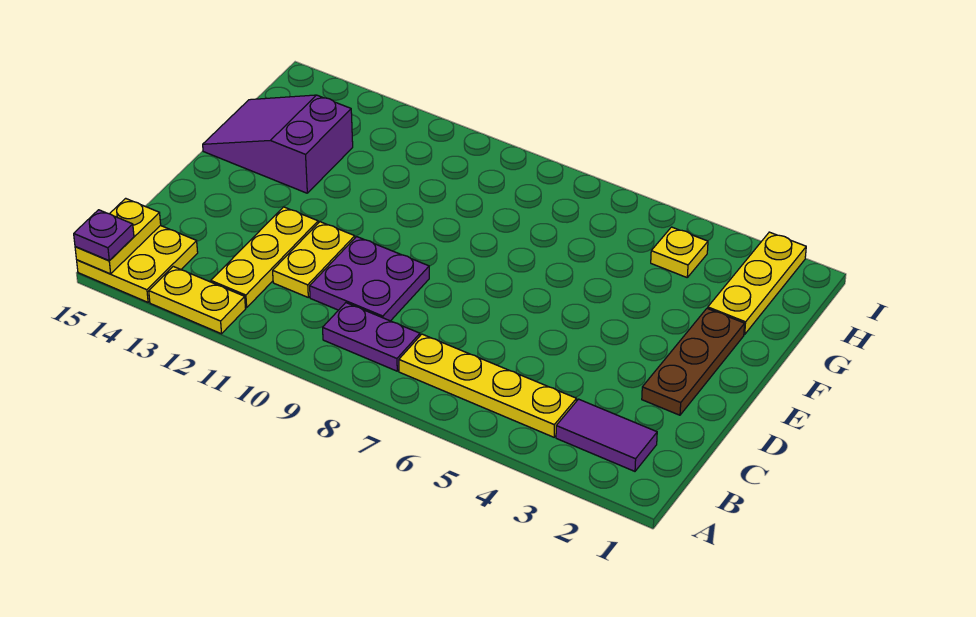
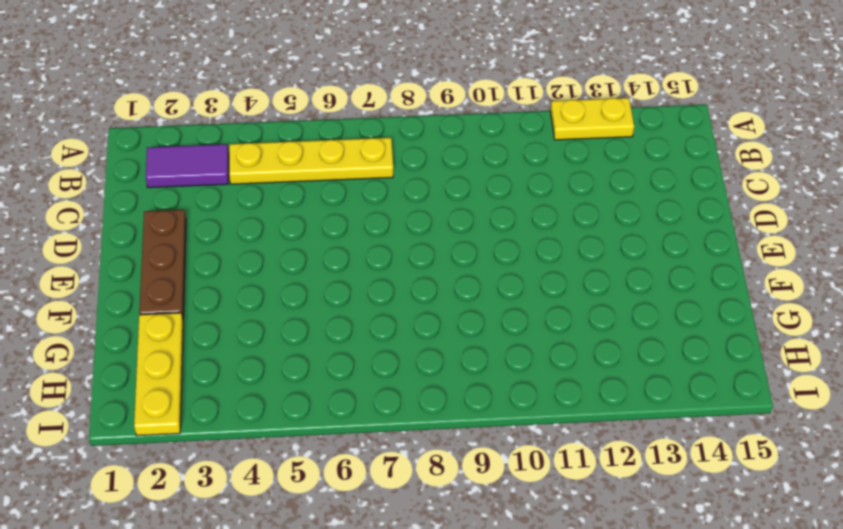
none -> yellow plate A14:B15 level 1
none -> purple plate B8:B9 level 1
none -> yellow plate B12:D12 level 1

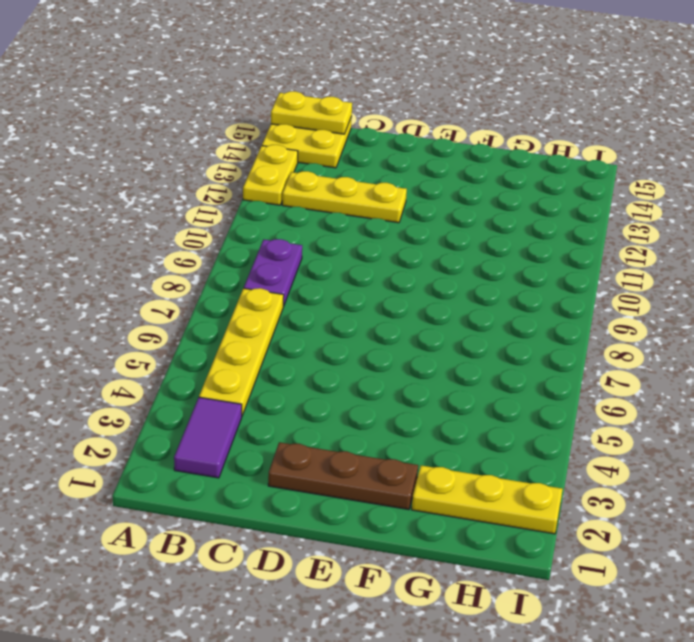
none -> purple plate C9:D10 level 1
none -> yellow plate C11:D11 level 1
none -> purple slope F13:G15 level 1 top 13

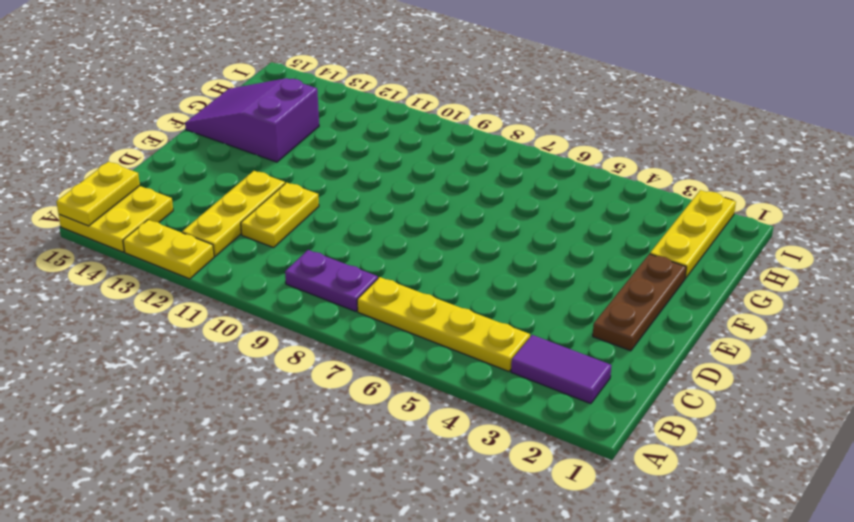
none -> purple plate C9:D10 level 1
none -> yellow plate H4 level 1
none -> purple plate A15 level 3

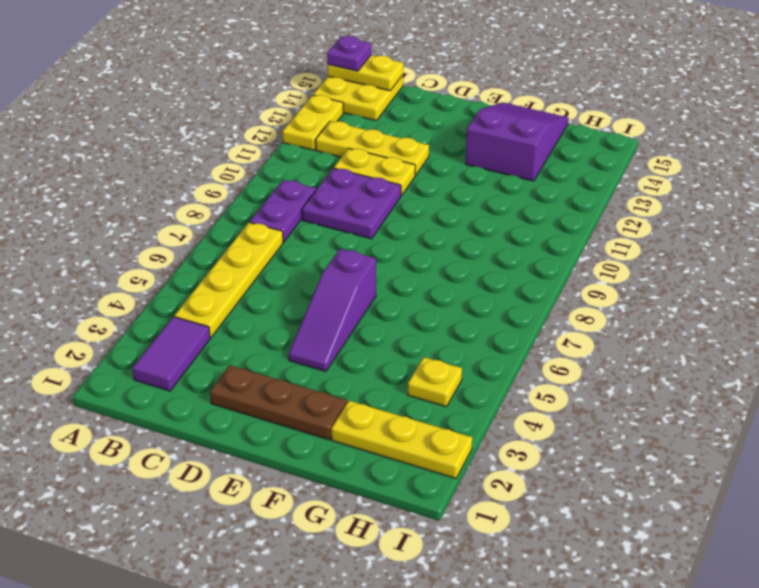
purple slope E4:E6 level 1 top 6 -> none

